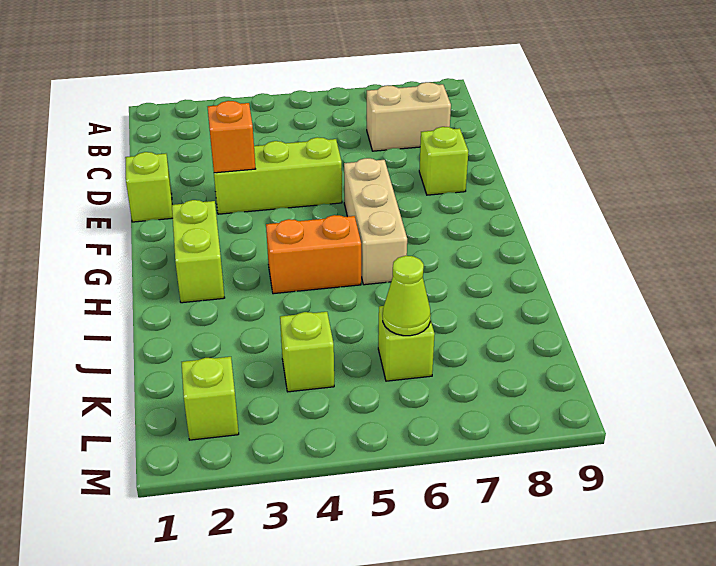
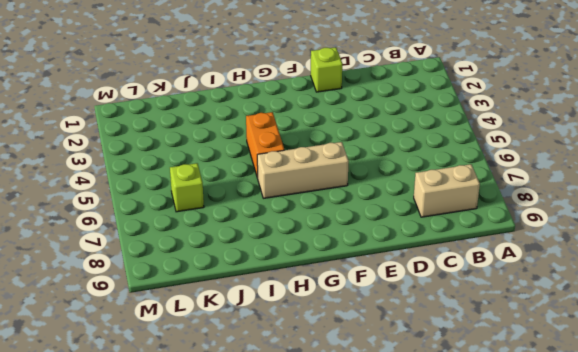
tan brick B8:C8 level 1 -> tan brick C7:C8 level 1
none -> lime brick E3:E5 level 1
none -> lime brick E8 level 1
none -> lime brick G2:H2 level 1

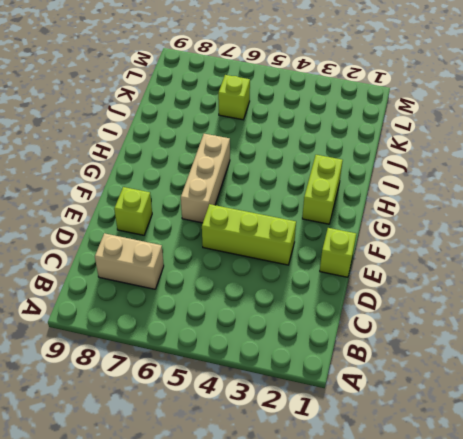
none -> orange brick H4:H5 level 1
none -> lime brick K4 level 1
none -> lime brick L2 level 1

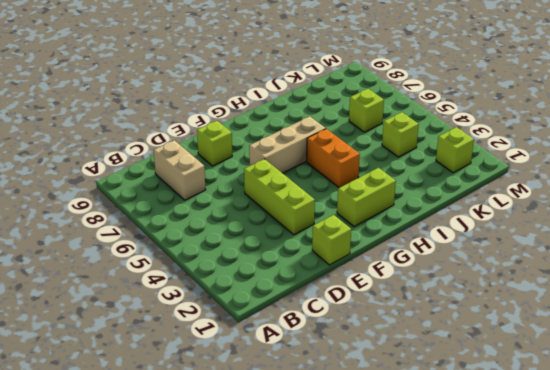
none -> orange brick E3 level 2
none -> lime cone K6 level 2

